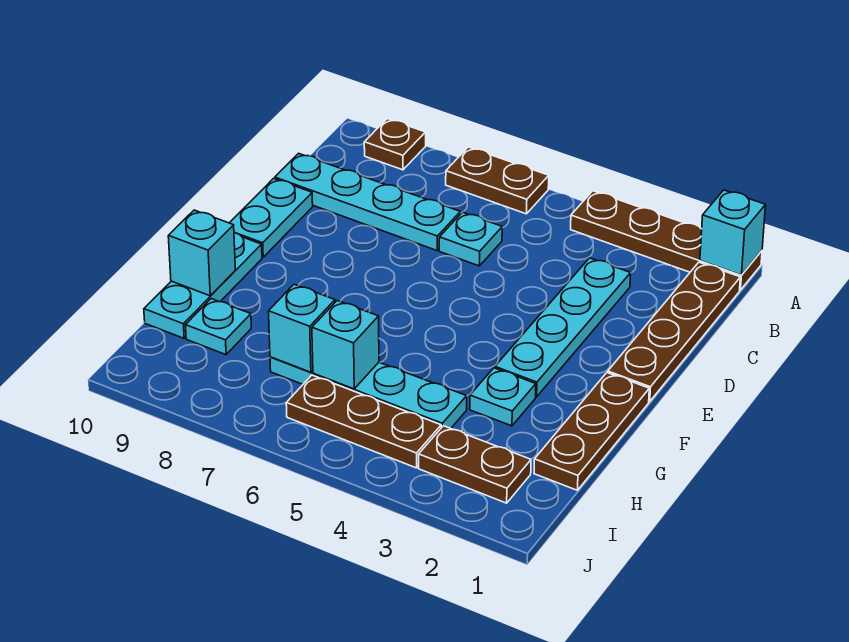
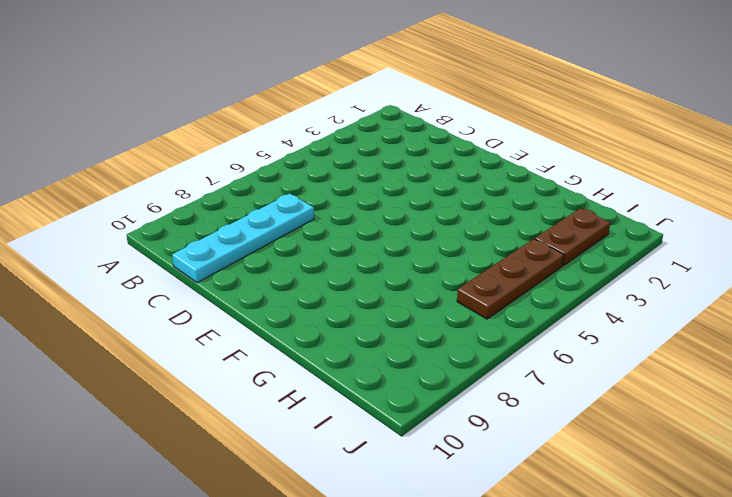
none -> brown plate A1:A4 level 1
none -> brown plate A6:A7 level 1
none -> brown plate A9 level 1

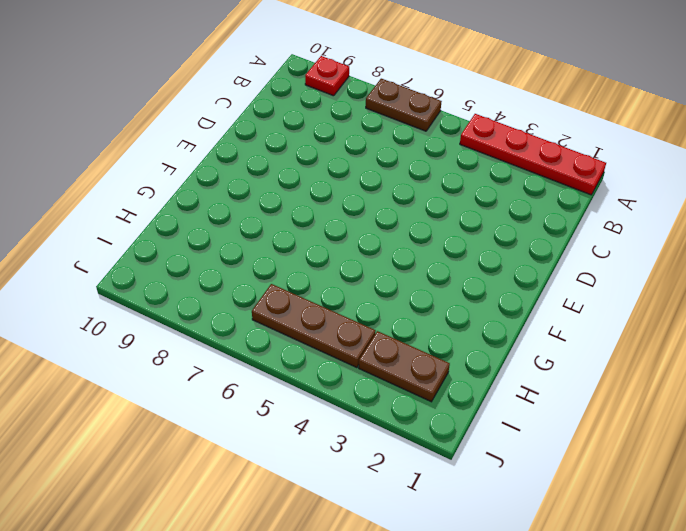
red plate A1:A4 level 1 -> brown plate A1:A4 level 1
red plate A9 level 1 -> brown plate A9 level 1
none -> brown plate B1:E1 level 1
none -> cyan plate C3:F3 level 1
none -> cyan plate C6 level 1

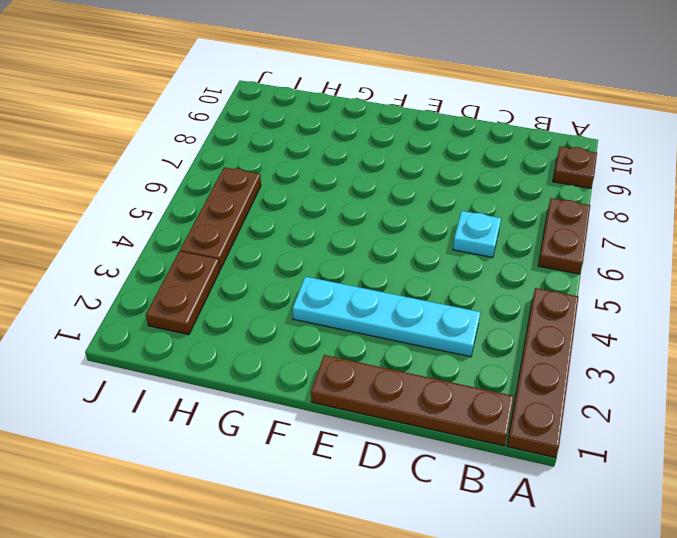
none -> cyan plate C7:C10 level 1
none -> cyan plate D10:E10 level 1
none -> brown plate F1:H1 level 1

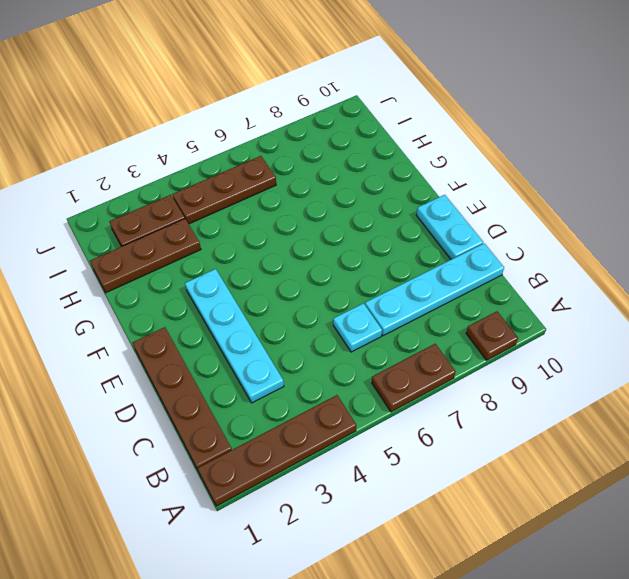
brown plate H1:H3 level 1 -> brown plate F1:H1 level 1
none -> cyan plate F10:H10 level 1
none -> cyan plate G3 level 1
none -> cyan plate H4:H7 level 1

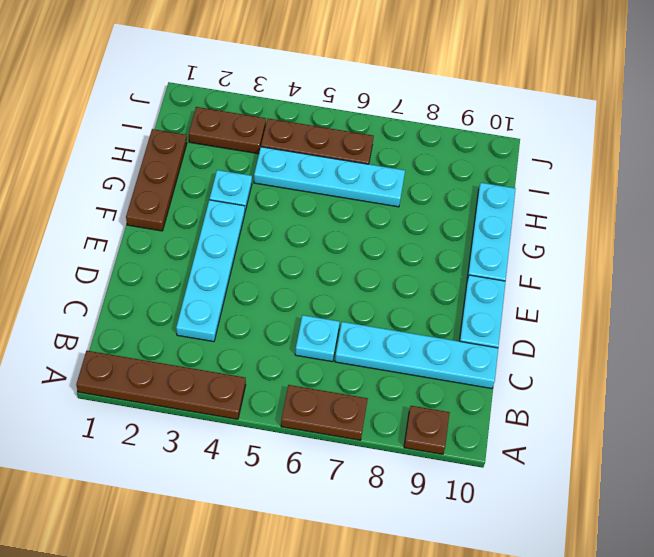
none -> brown plate B1:E1 level 1
none -> cyan plate H9 level 1
none -> cyan brick A1 level 2

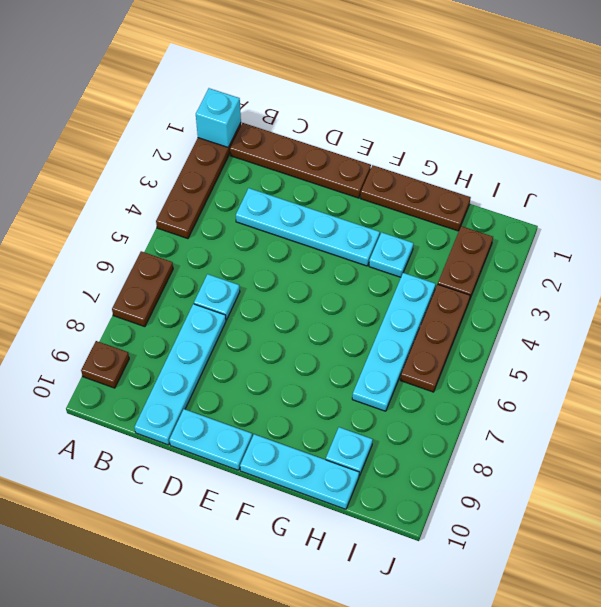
none -> cyan brick G10 level 2
none -> cyan brick H6 level 2
none -> cyan brick H7 level 2

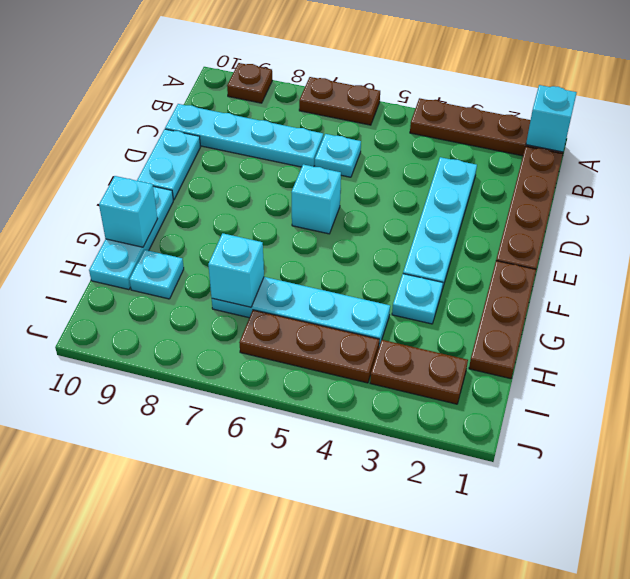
cyan brick E6 level 1 -> cyan brick H6 level 2

